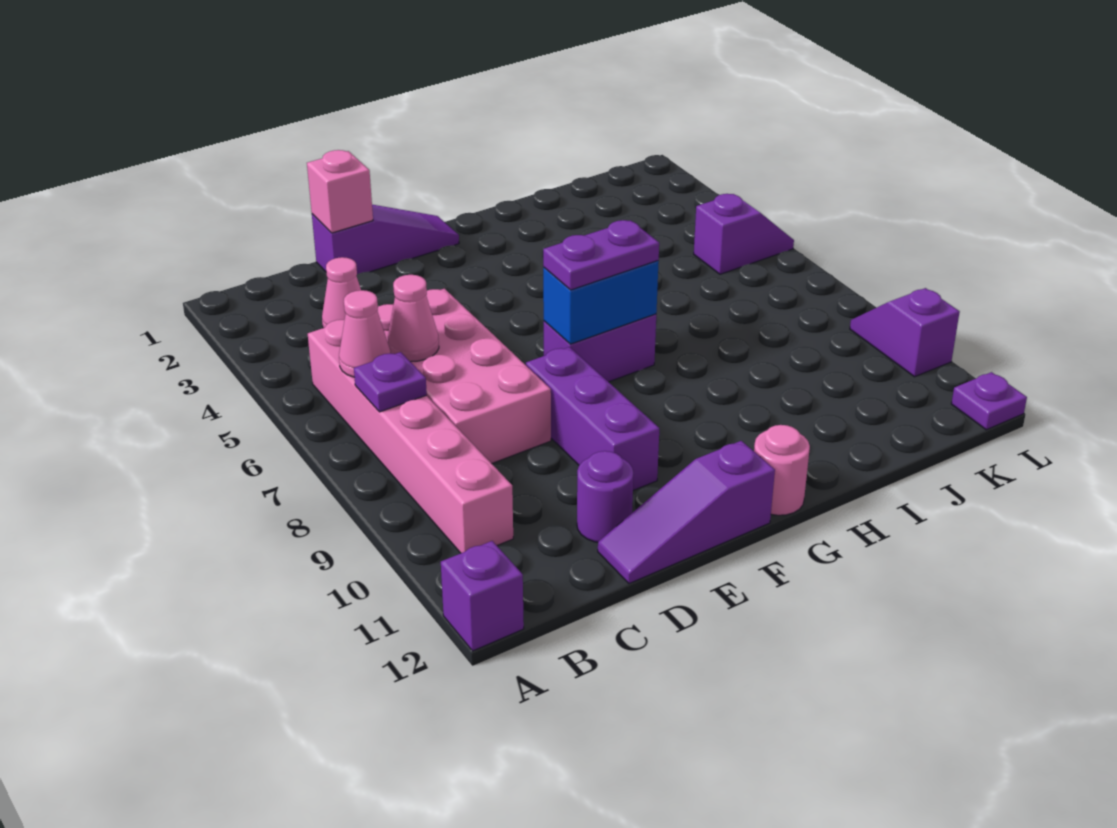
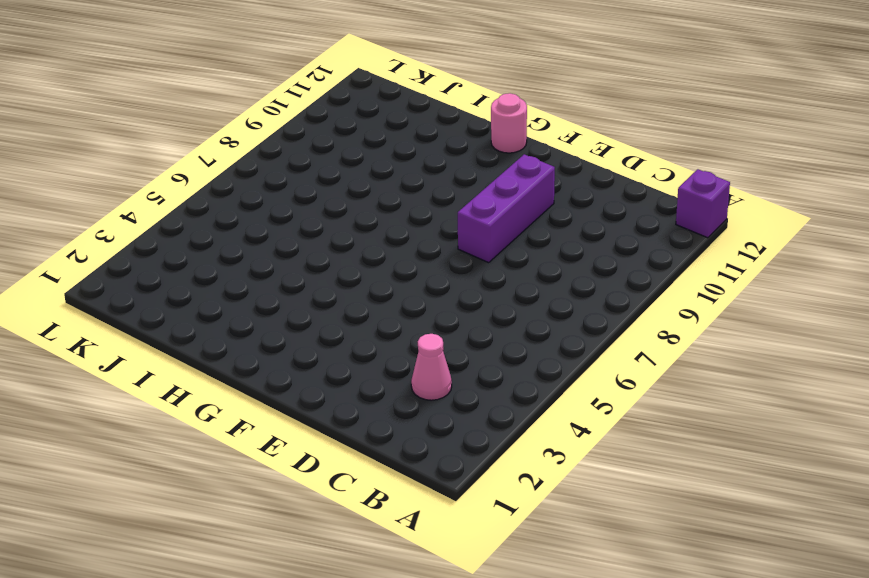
none -> pink brick B5:B10 level 1
none -> pink brick C5:D8 level 1
none -> purple slope D1:F1 level 1 top D

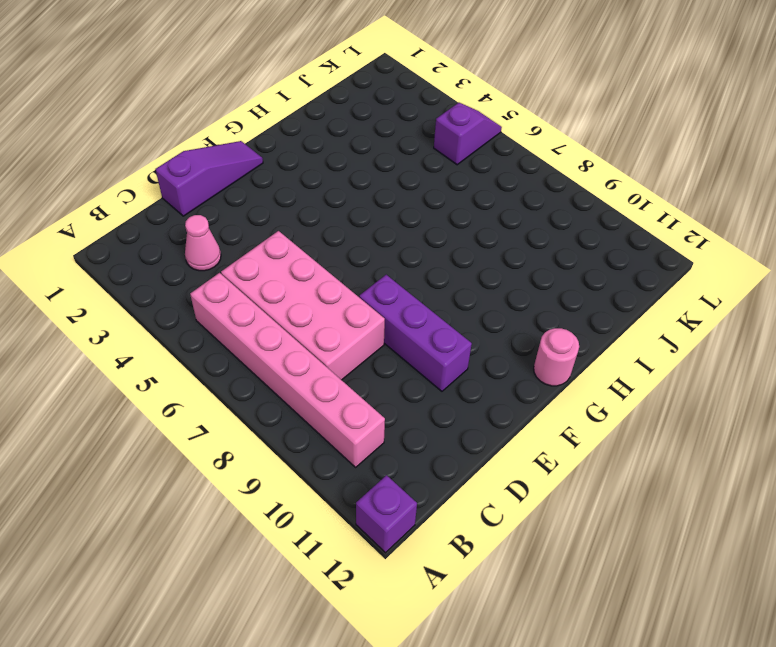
none -> purple round brick D11 level 1
none -> purple slope D12:F12 level 1 top F
none -> purple brick F7:G7 level 1

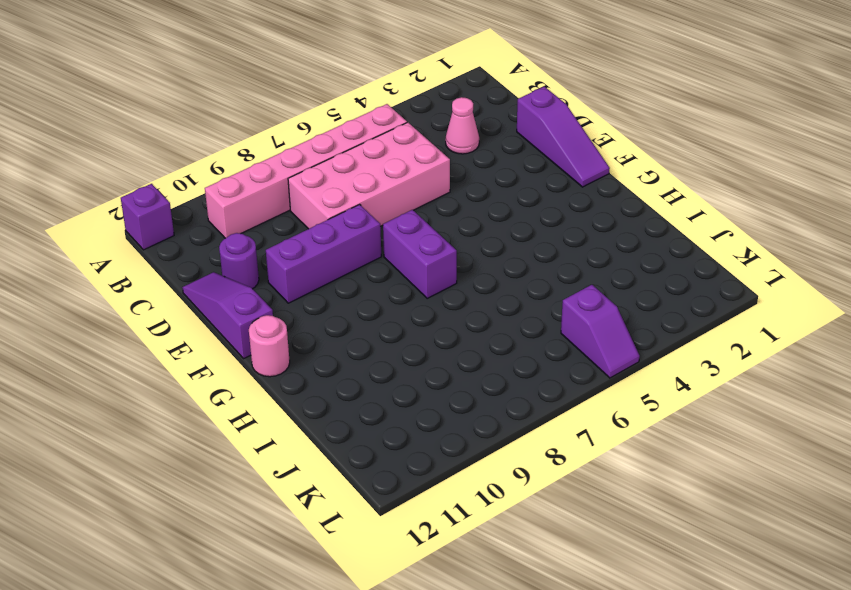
none -> purple slope L9:L10 level 1 top 10
none -> purple plate L12 level 1
none -> pink cone B6 level 2

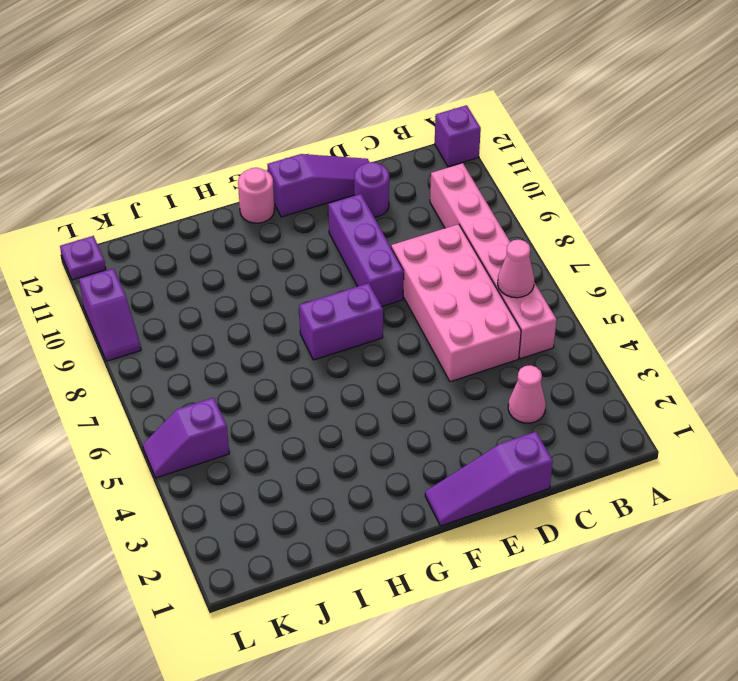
none -> purple plate B7 level 2
none -> pink cone C6 level 2
none -> pink brick D1 level 2

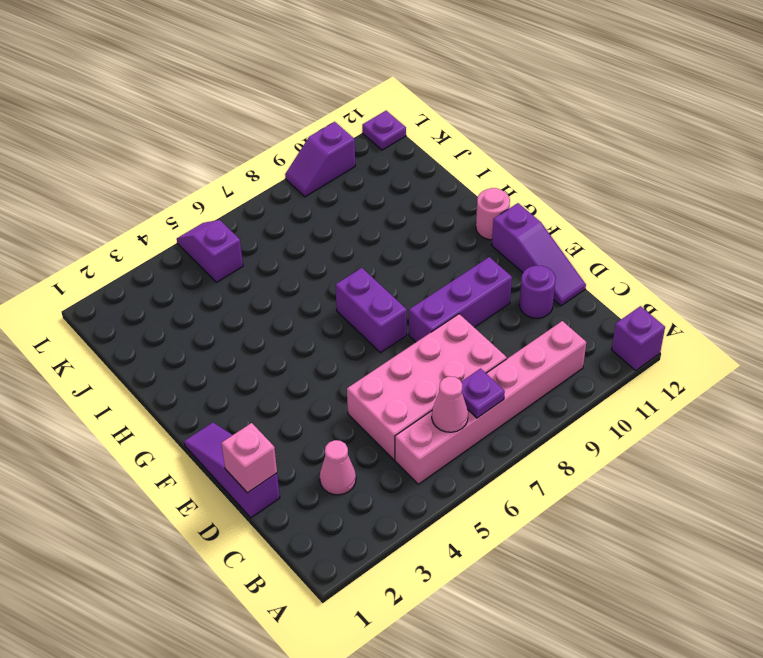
none -> pink cone C6 level 2
none -> blue brick F7:G7 level 2
none -> purple plate F7:G7 level 3

